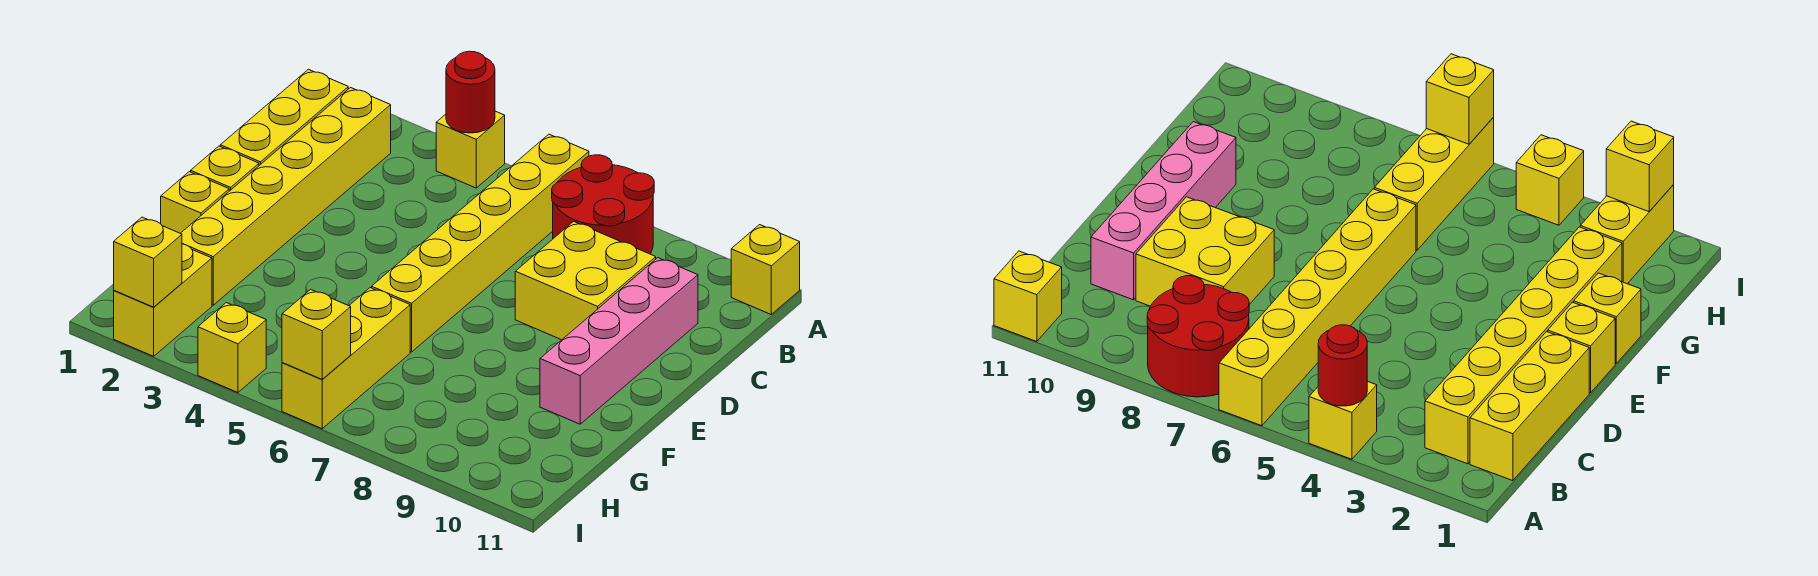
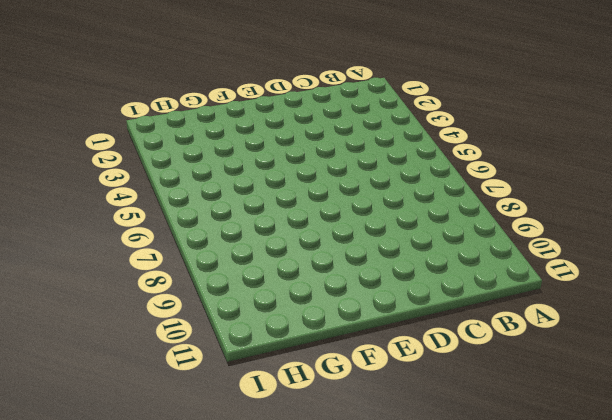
none -> yellow brick A4 level 1
none -> yellow brick A6:F6 level 1
none -> red round brick A7:B8 level 1

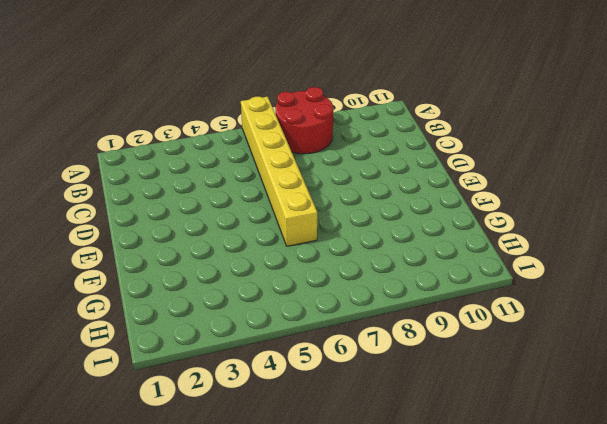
none -> yellow brick A4 level 1
none -> yellow brick A11 level 1
none -> yellow brick B1:D1 level 1

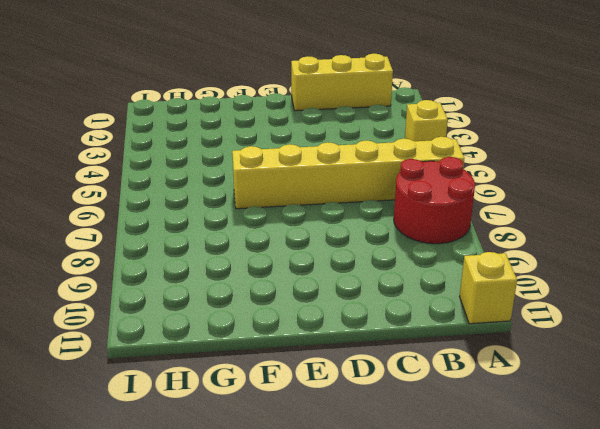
none -> yellow brick B2:G2 level 1
none -> yellow brick C8:D9 level 1
none -> pink brick C10:F10 level 1

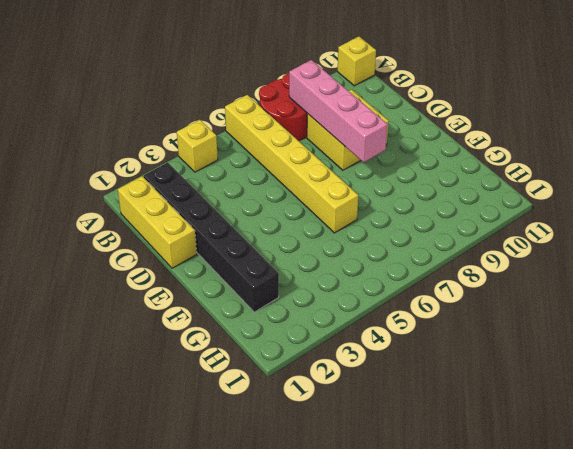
black brick B2:G2 level 1 -> yellow brick B2:G2 level 1
pink brick B8:E8 level 2 -> pink brick C10:F10 level 1
none -> yellow brick E1 level 1
none -> yellow brick F1 level 1
none -> yellow brick G6:I6 level 1

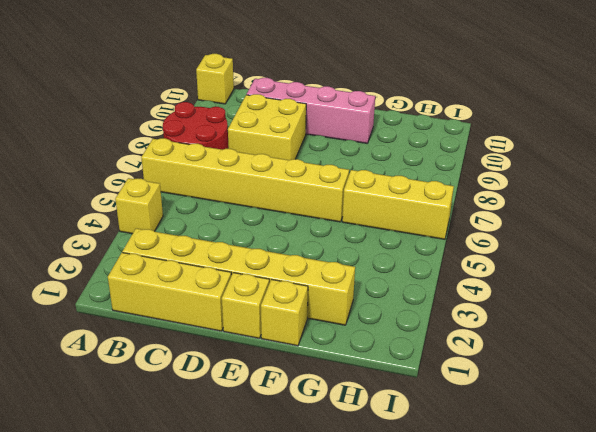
none -> yellow brick H2:I2 level 1
none -> yellow brick I4 level 1
none -> red round brick A4 level 2

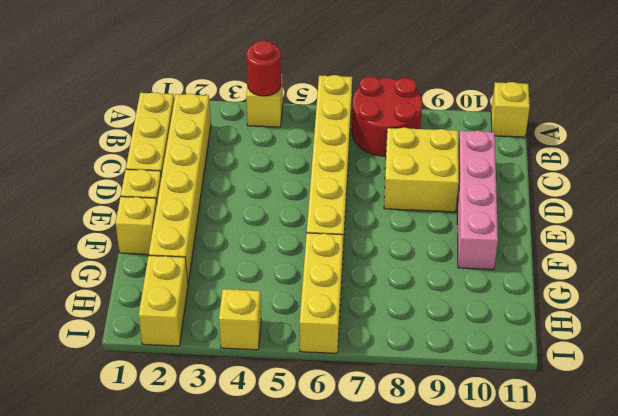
none -> yellow brick I2 level 2
none -> yellow brick I6 level 2

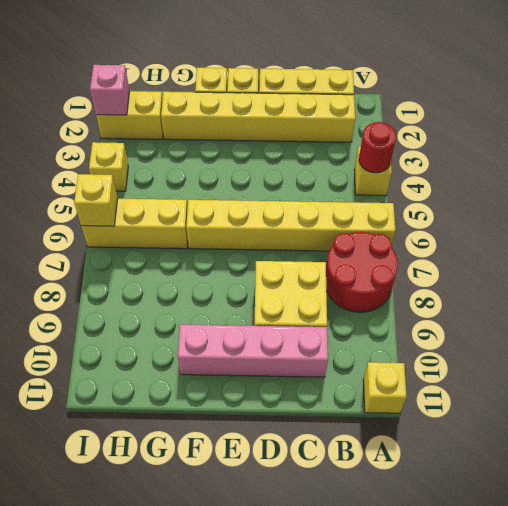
pink brick I2 level 2 -> yellow brick I2 level 2

